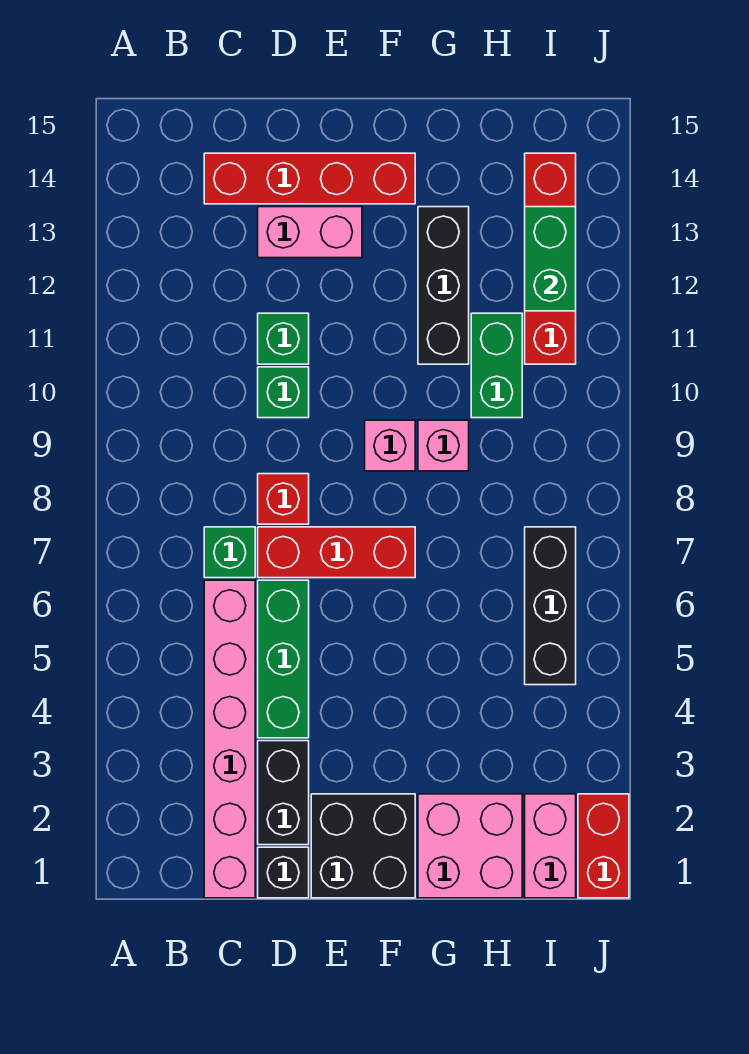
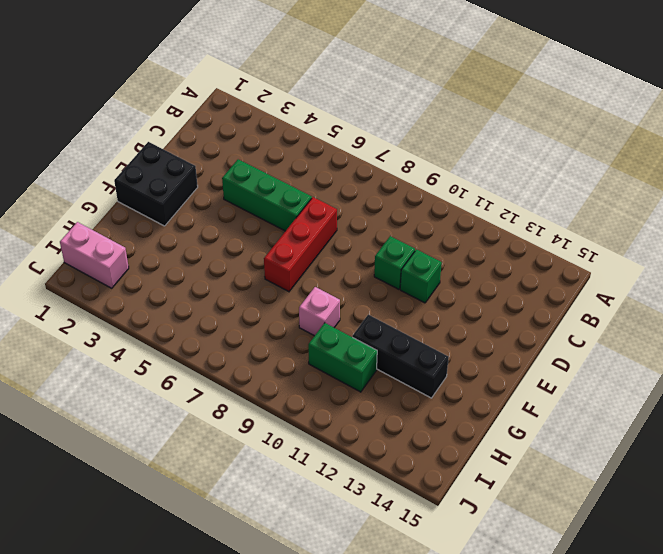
none -> pink brick C1:C6 level 1
none -> green brick C7 level 1
none -> red brick C14:F14 level 1

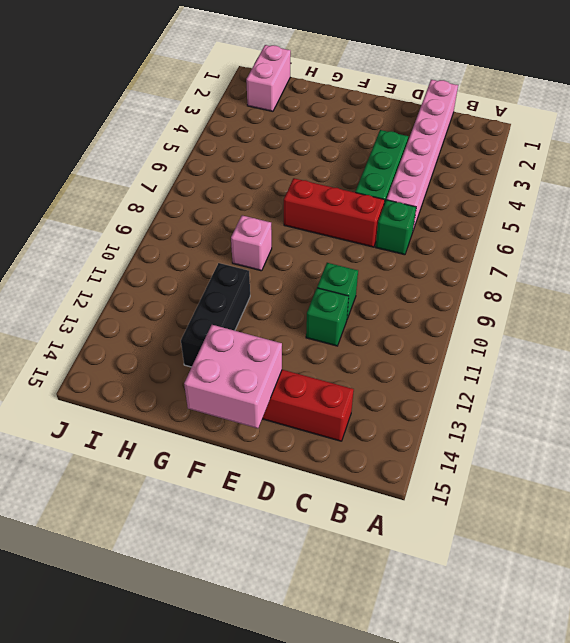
pink brick E14:F15 level 2 -> pink brick G1:H2 level 1
none -> black brick D1 level 1
none -> black brick D2:D3 level 1
none -> red brick D8 level 1

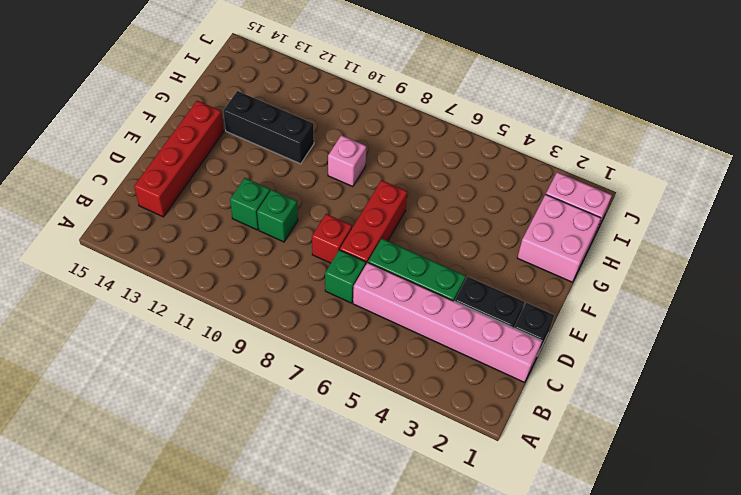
none -> pink brick D13:E13 level 1
none -> black brick E1:F2 level 1
none -> pink brick F9 level 1

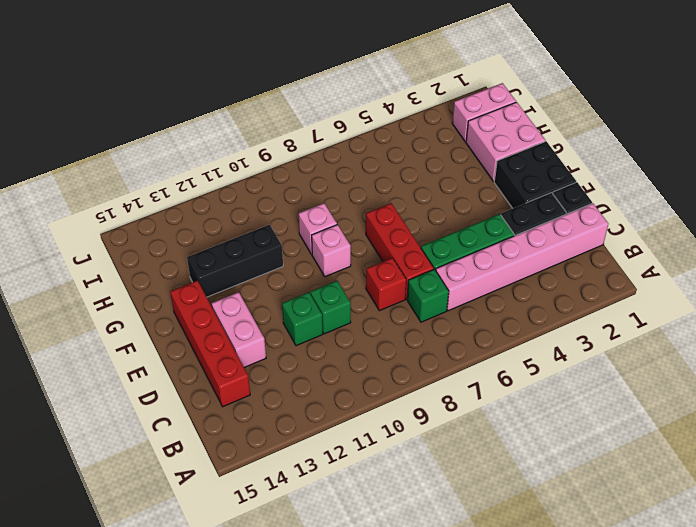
none -> green brick H10:H11 level 1
none -> black brick I5:I7 level 1
none -> red brick I11:I14 level 1

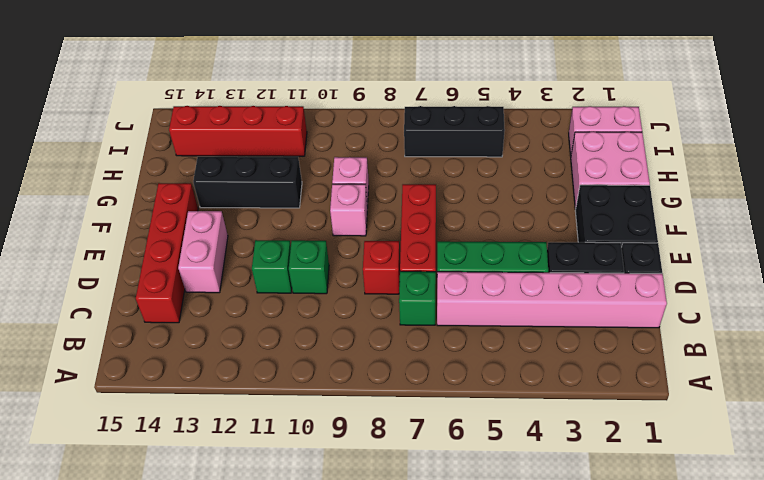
none -> green brick H10:H11 level 1
none -> red brick J1:J2 level 1
none -> green brick I12:I13 level 2

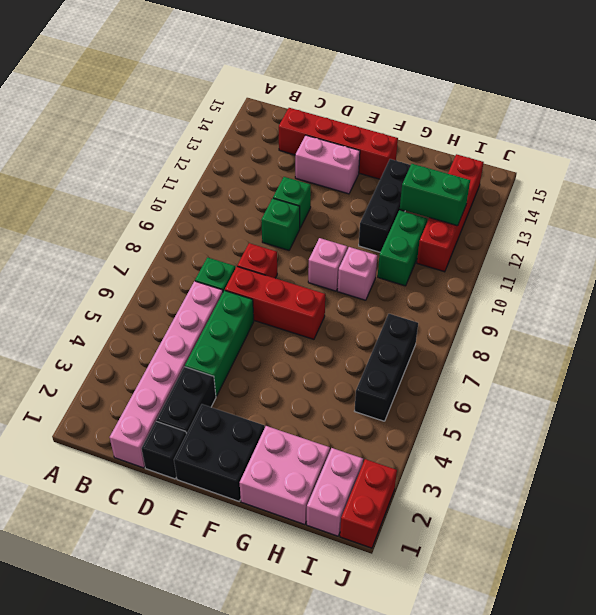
green brick H12:I12 level 2 -> green brick I12:I13 level 2

